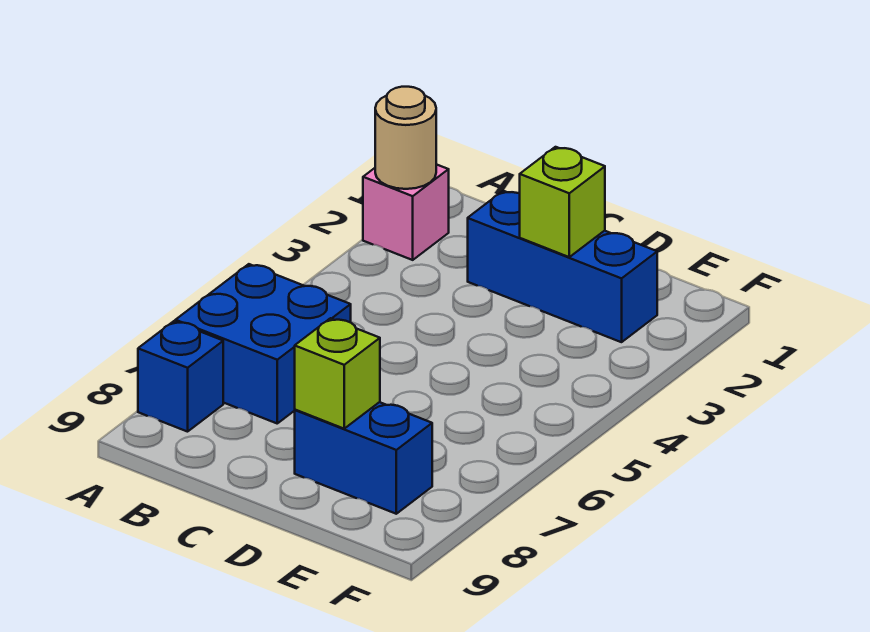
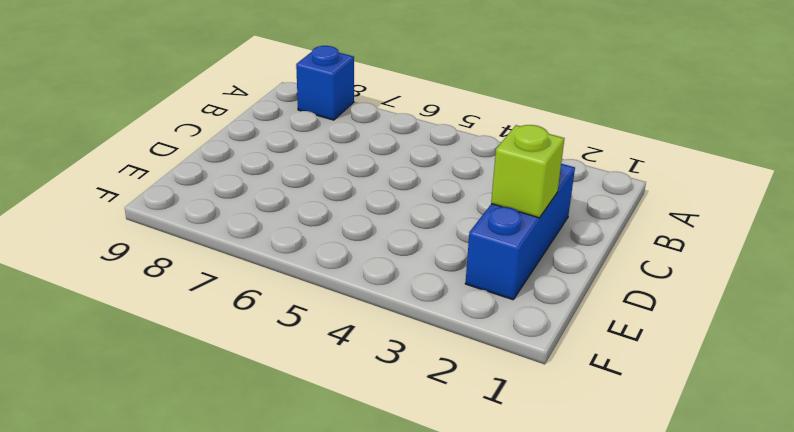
none -> pink brick A2 level 1
none -> blue brick A6:B7 level 1

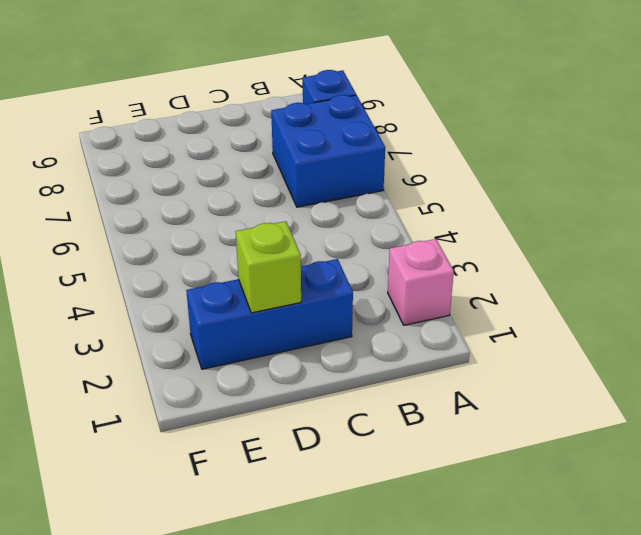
none -> blue brick D8:E8 level 1
none -> tan round brick A2 level 2

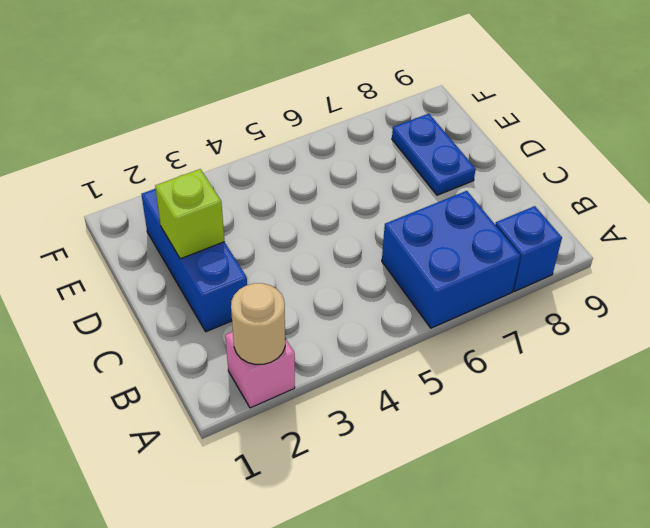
blue plate D8:E8 level 1 -> blue brick D8:E8 level 1
none -> lime brick D8 level 2

